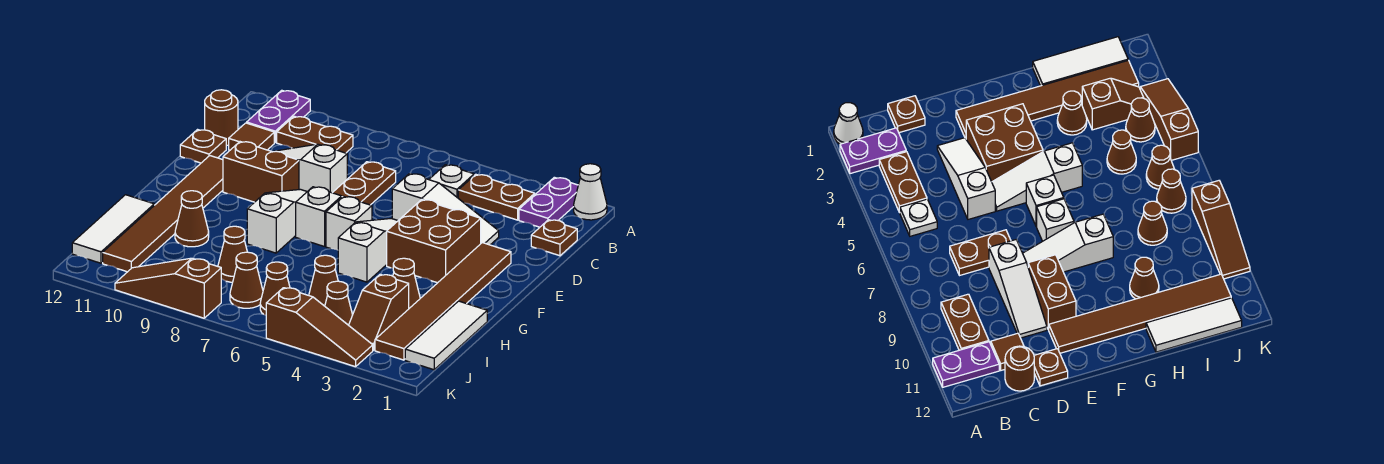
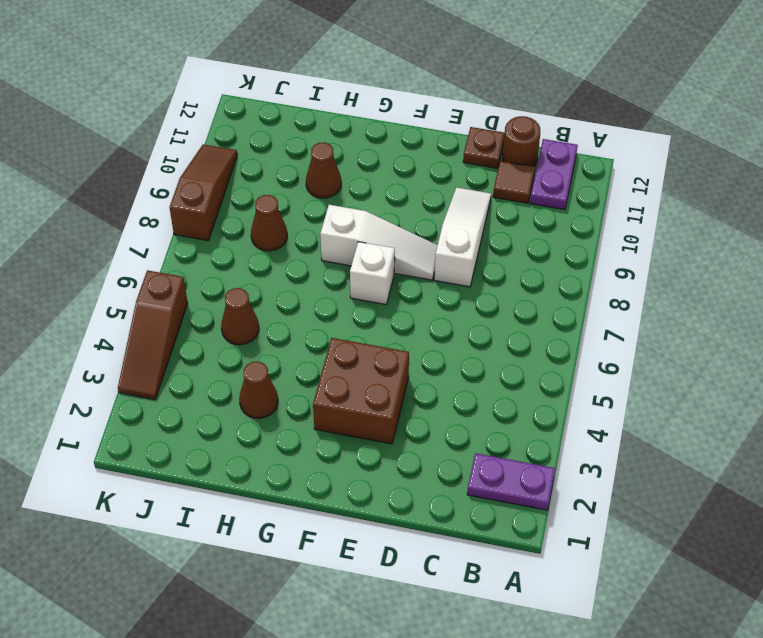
purple plate B11:B12 level 1 -> purple plate A11:B11 level 1
none -> white cone A1 level 1
none -> brown plate B3:B4 level 1
none -> white plate B5 level 1
none -> brown plate B9:B10 level 1

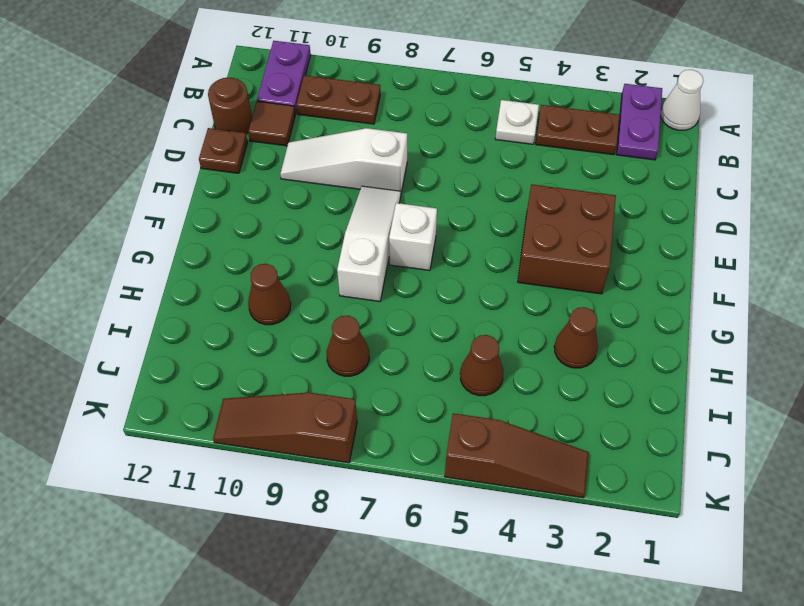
none -> brown plate C1 level 1
none -> brown plate C7:D7 level 1
none -> white slope D3:D5 level 1 top 5
none -> brown tile E2:J2 level 1

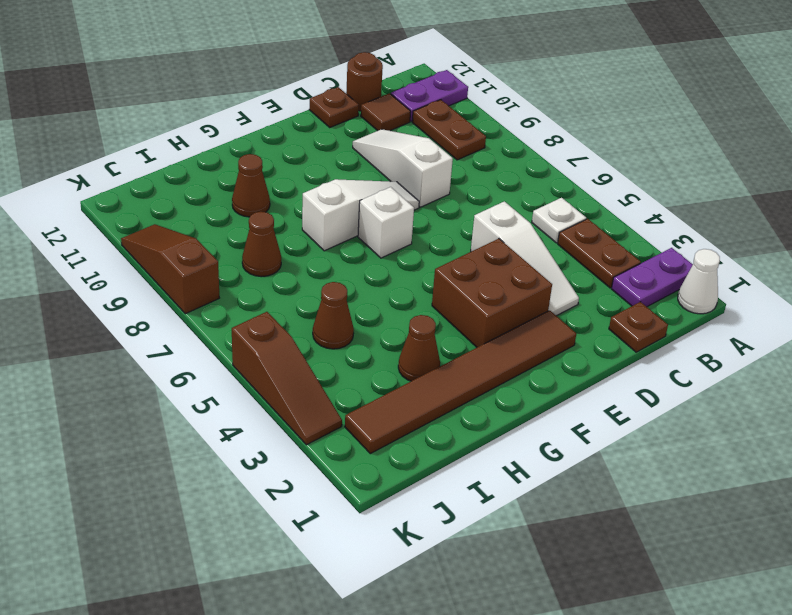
none -> brown plate C7:D7 level 1
none -> white slope E5:G5 level 1 top G
none -> brown brick E9:E10 level 1
none -> brown tile E11:J11 level 1

